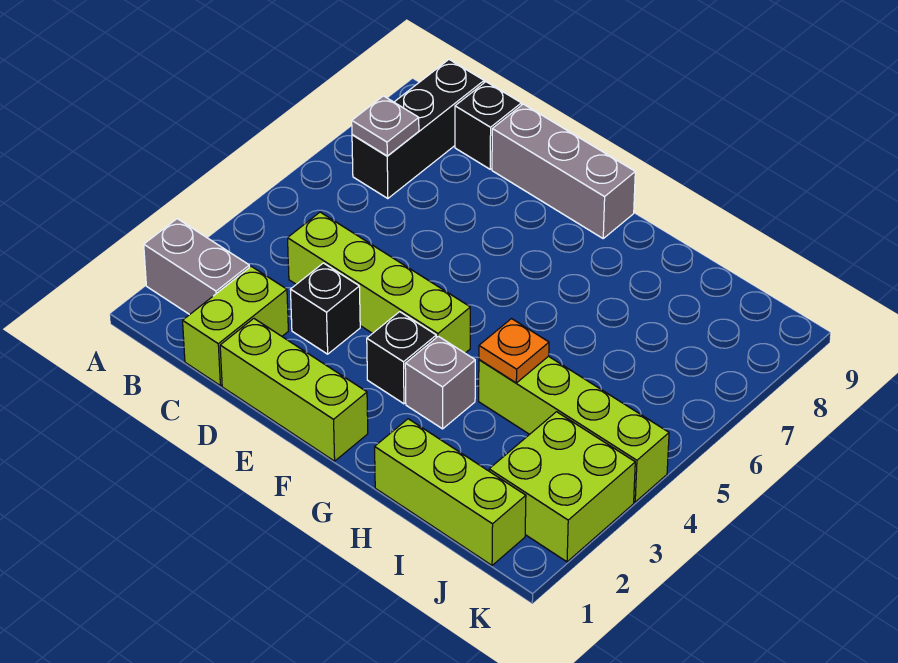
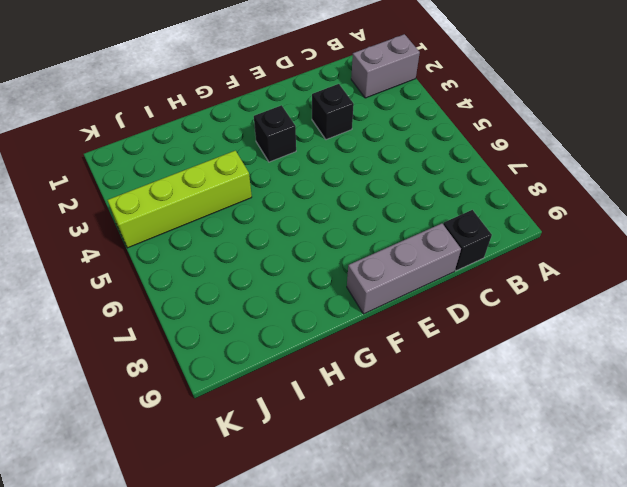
none -> black brick B7:B9 level 1
none -> lime brick C1:C2 level 1
none -> lime brick C4:F4 level 1

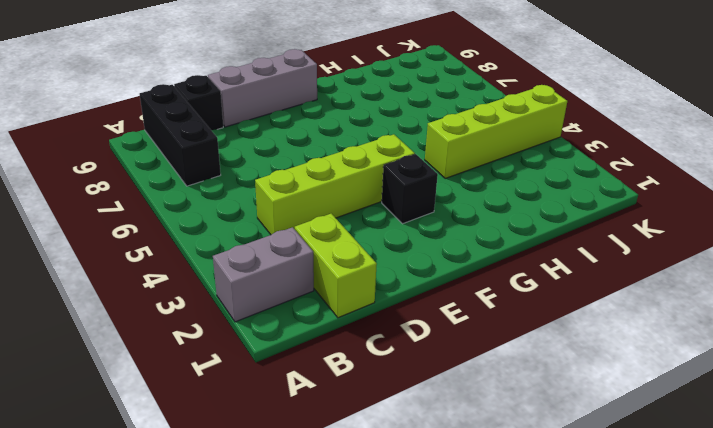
none -> lime brick D1:F1 level 1
none -> black brick D3 level 1
none -> grey brick G3 level 1

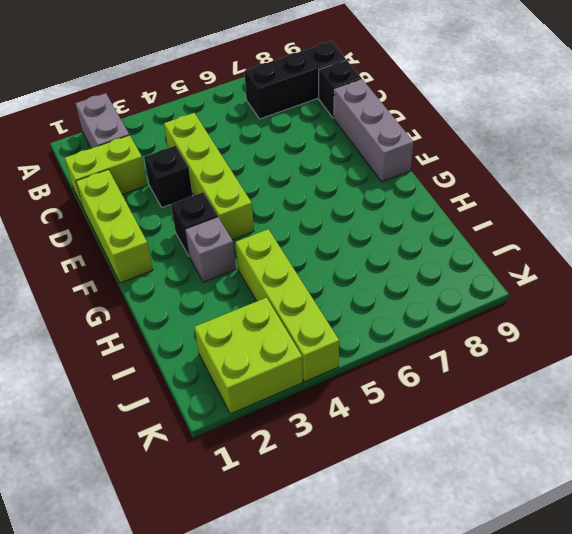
none -> lime brick H1:J1 level 1
none -> grey plate B7 level 2
none -> orange plate H4 level 2

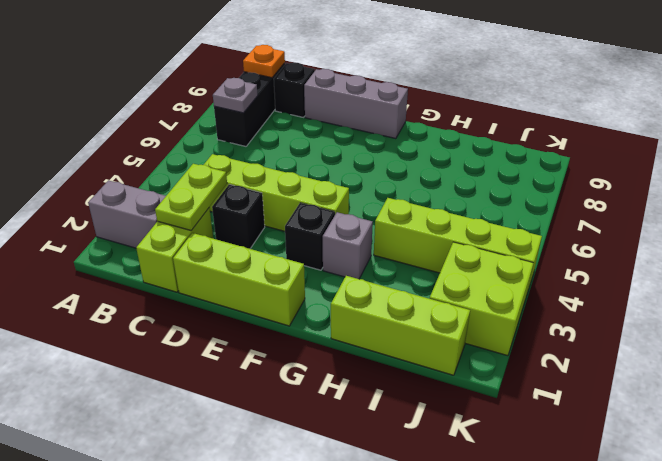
orange plate B9 level 2 -> orange plate H4 level 2
lime plate C2:C3 level 2 -> none

